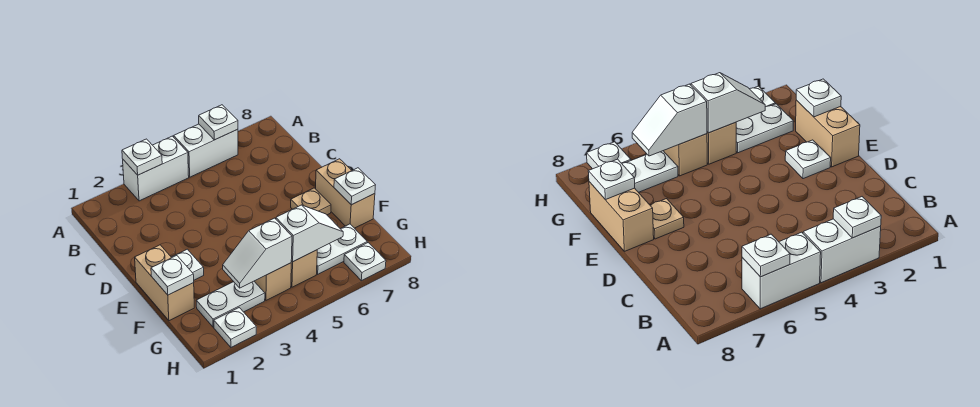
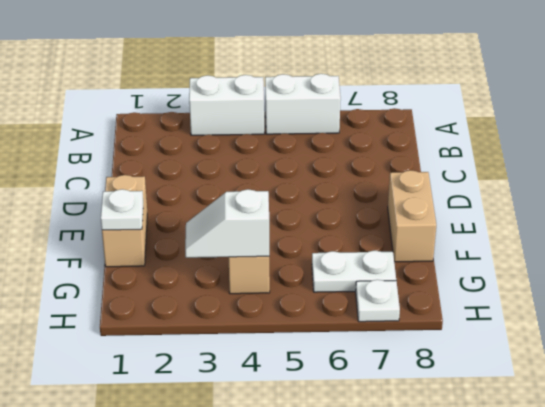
none -> white plate E2 level 1
none -> tan plate E7 level 1
none -> white plate G2:G3 level 1

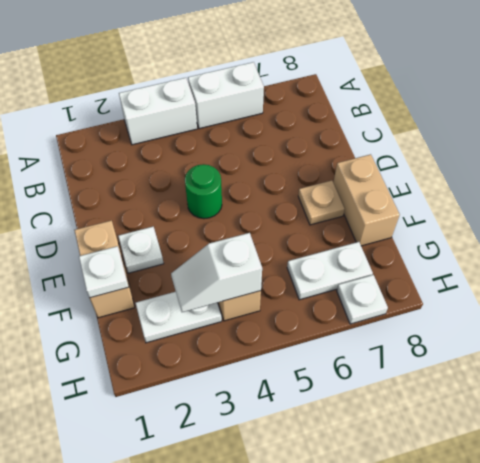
green round brick D4 level 1 -> none
none -> tan brick G5 level 1
none -> white plate H2 level 1
none -> white plate A3 level 2

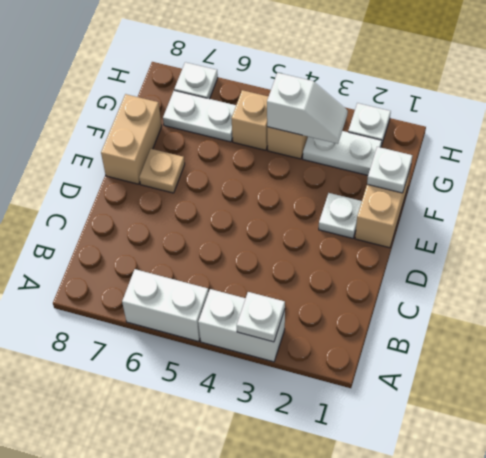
none -> white plate A6 level 2
none -> white plate F8 level 2
none -> white slope G5:G6 level 2 top 5

